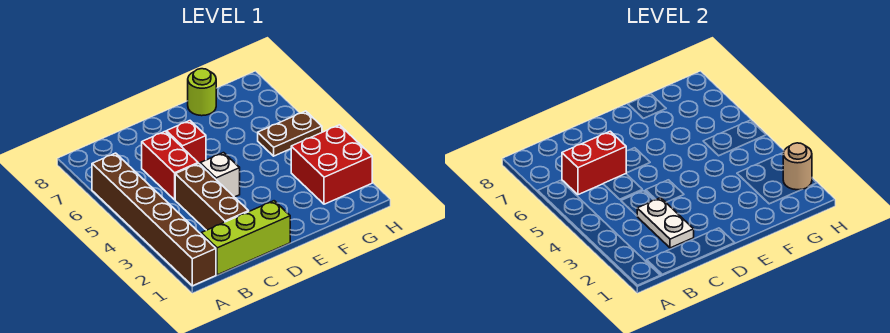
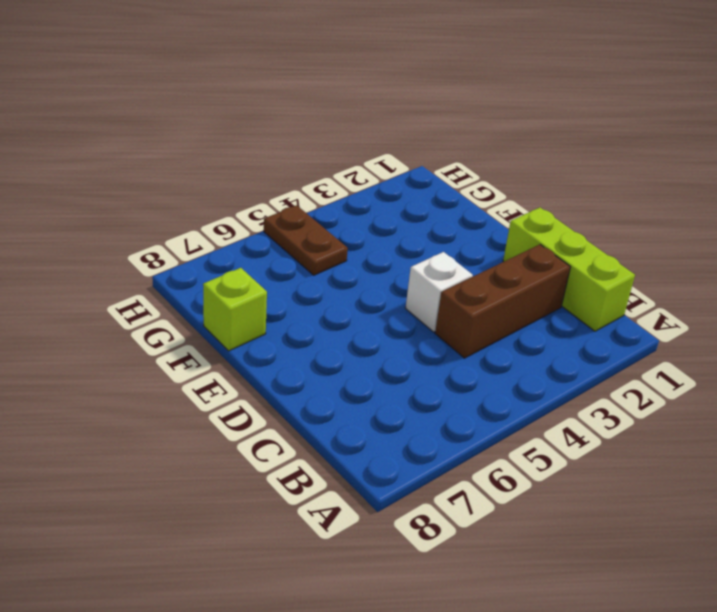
lime brick F8 level 1 -> lime round brick F8 level 1
none -> brown brick A1:A6 level 1
none -> red brick C5:C6 level 1
none -> red brick D6 level 1

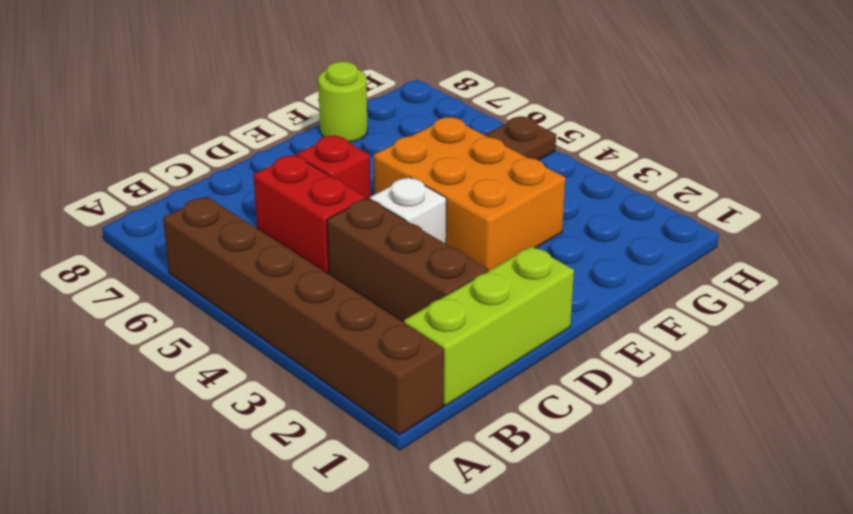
orange brick E3:F5 level 1 -> none
none -> red brick G2:H3 level 1
none -> red brick B6:C6 level 2
none -> white plate C2:C3 level 2

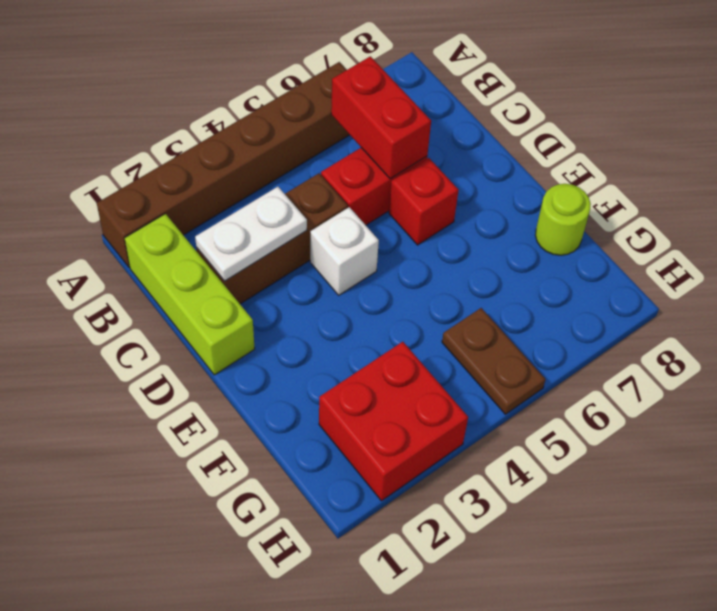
none -> tan round brick H2 level 2

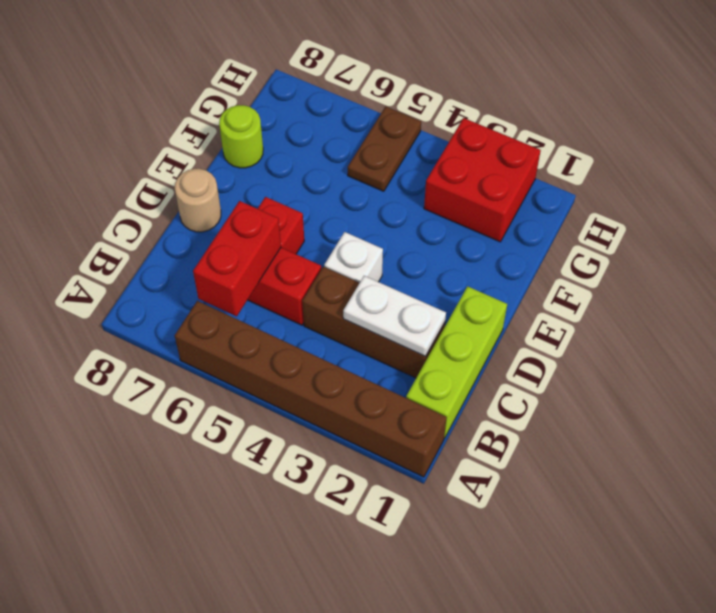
tan round brick D8 level 1 -> tan round brick H2 level 2

